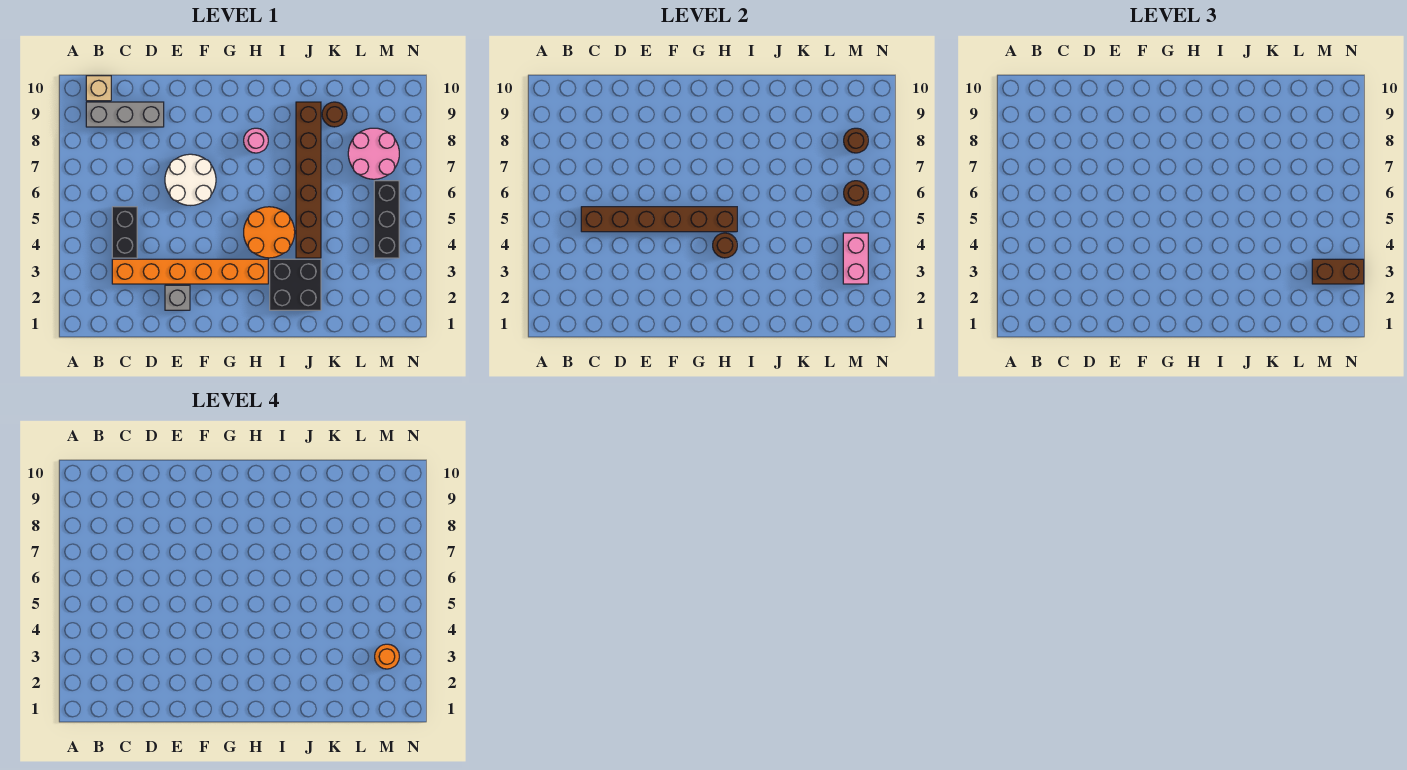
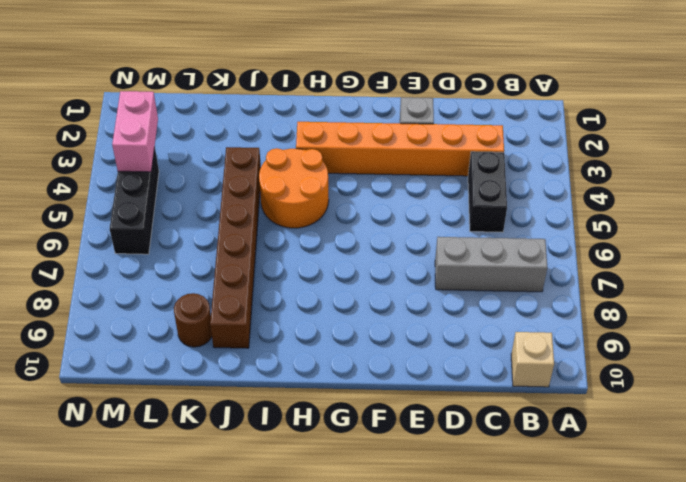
grey brick B7:D7 level 1 -> grey brick B9:D9 level 1
none -> white round brick E6:F7 level 1
none -> pink round brick H8 level 1
none -> black brick I2:J3 level 1

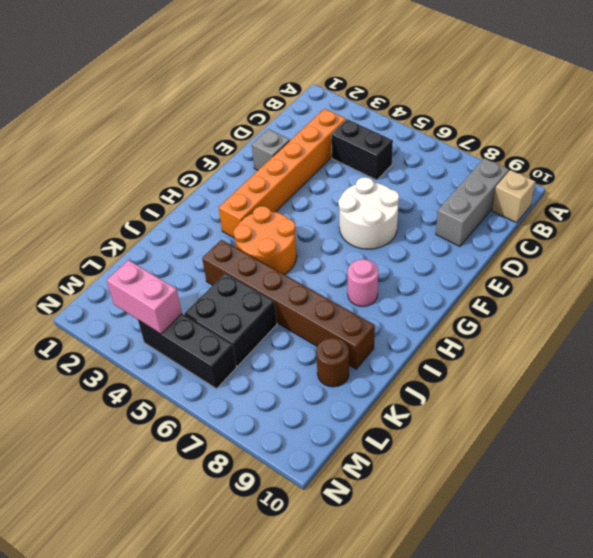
black brick K5:L6 level 1 -> black brick I2:J3 level 1
none -> pink round brick L7:M8 level 1
none -> brown brick C5:H5 level 2
none -> brown round brick H4 level 2

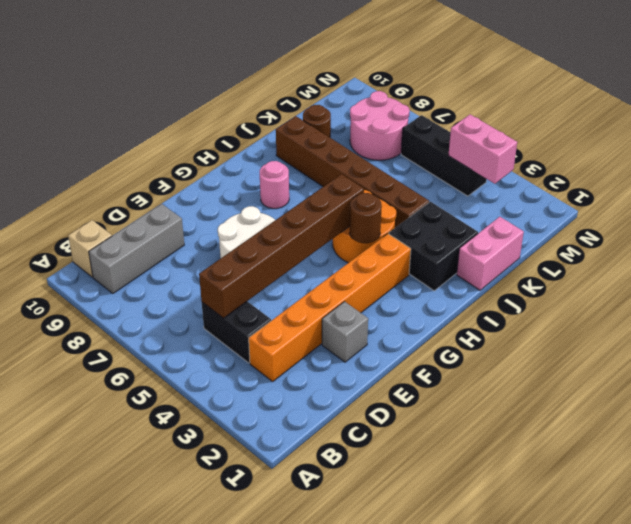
pink brick J1:K1 level 1 -> none
none -> brown round brick M6 level 2
none -> brown round brick M8 level 2
none -> brown brick M3:N3 level 3

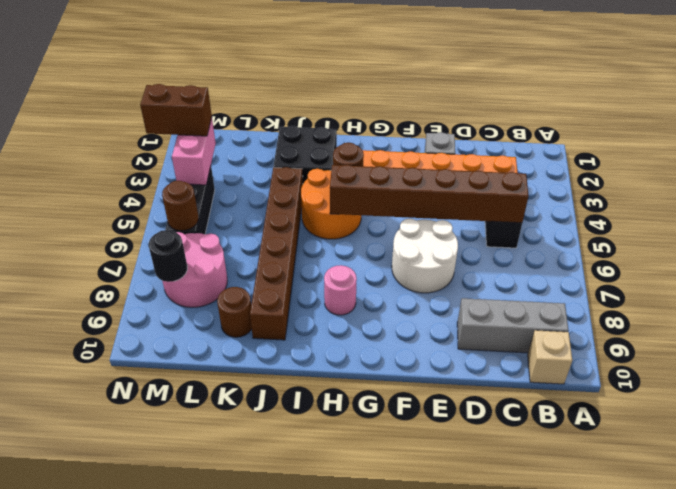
black round brick M8 level 2 -> brown round brick M8 level 2
none -> orange round brick M3 level 4

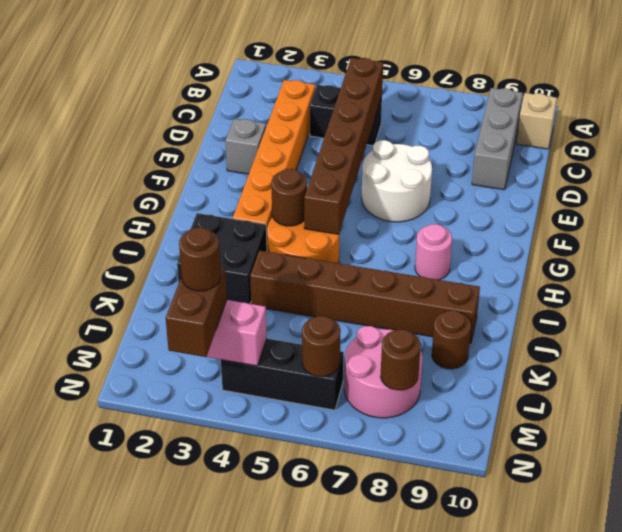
brown round brick M3 level 4 -> orange round brick M3 level 4

